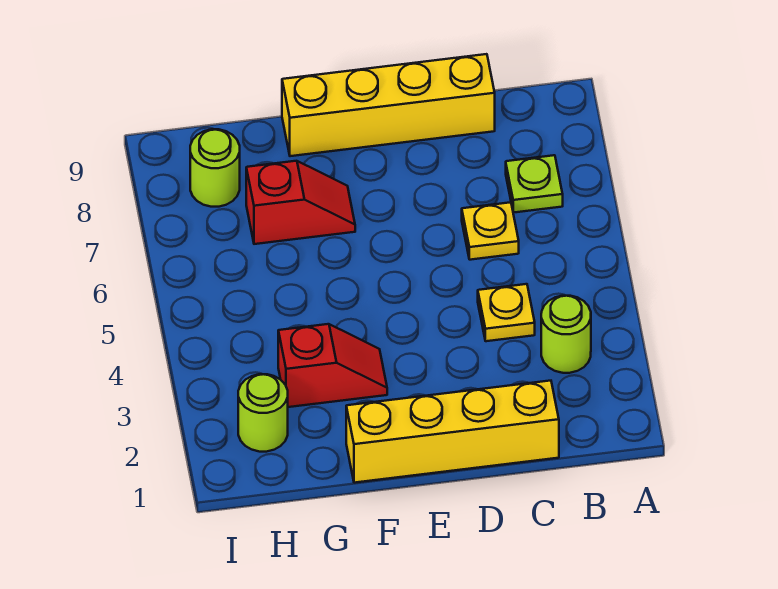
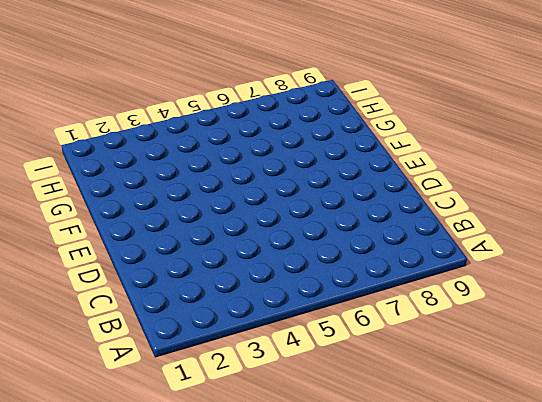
none -> lime round brick B3 level 1
none -> lime plate B7 level 1

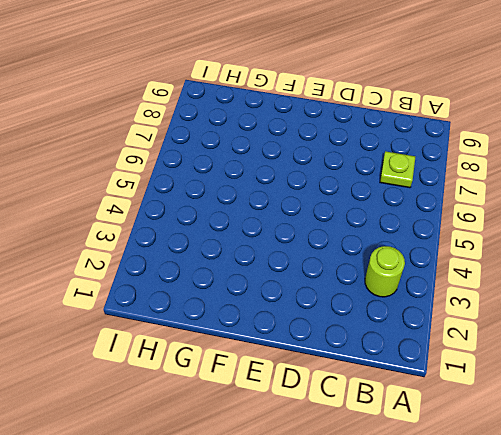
none -> yellow brick C1:F1 level 1
none -> yellow plate C4 level 1

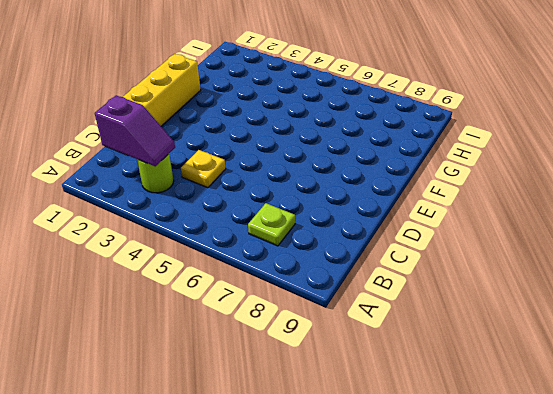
purple slope B2:B3 level 2 top 2 -> none
none -> yellow plate C6 level 1
none -> yellow brick C9:F9 level 1

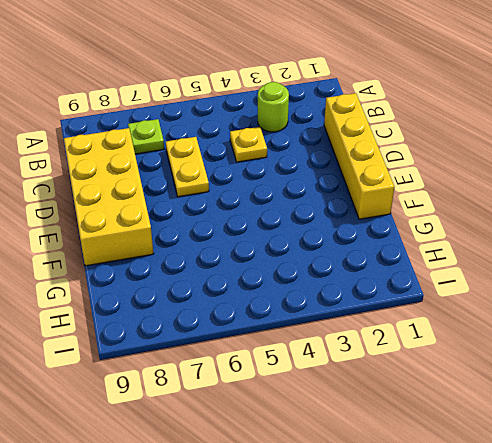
yellow plate C6:D6 level 1 -> yellow plate C6 level 1
yellow brick C8:F9 level 1 -> yellow brick C9:F9 level 1
none -> red slope F3:G3 level 1 top G
none -> red slope F7:G7 level 1 top G

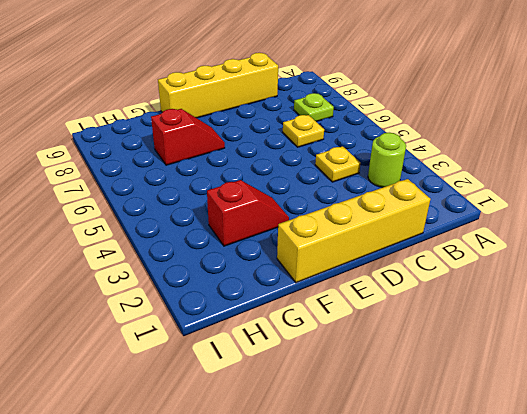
none -> lime round brick H2 level 1
none -> lime round brick H8 level 1

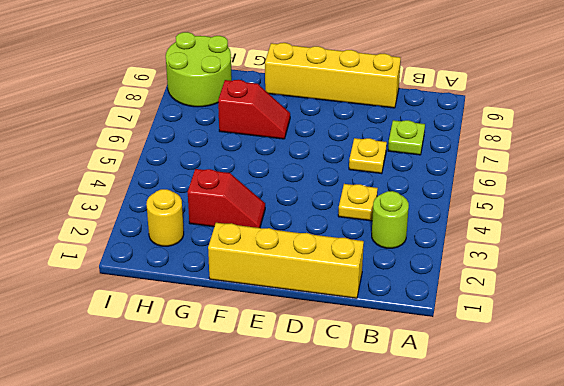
yellow round brick H2 level 1 -> lime round brick H2 level 1
lime round brick H8:I9 level 1 -> lime round brick H8 level 1

